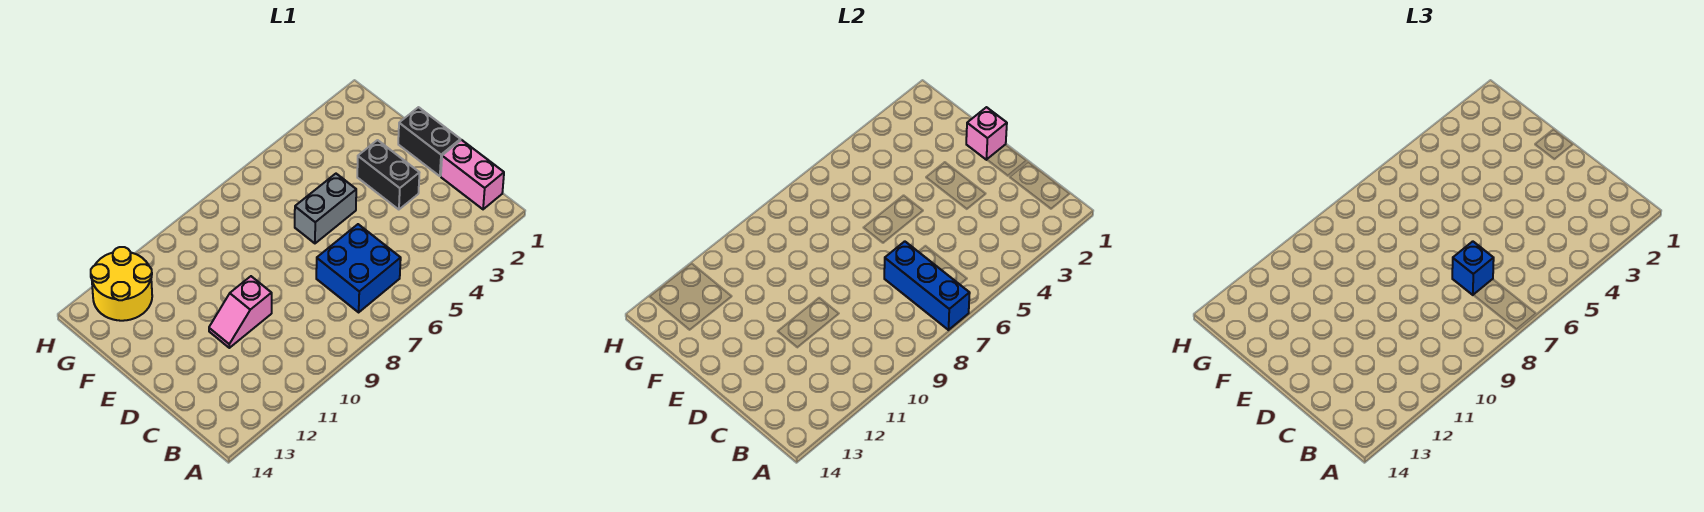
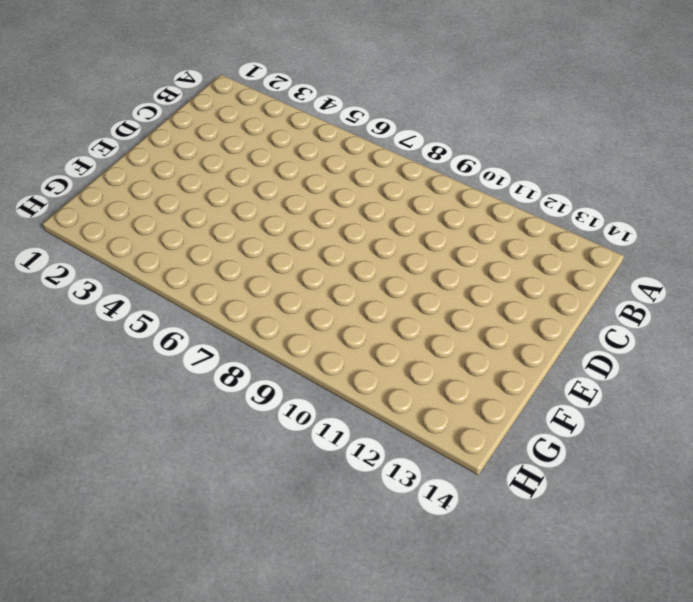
none -> pink brick B1:C1 level 1
none -> blue brick B6:C7 level 1

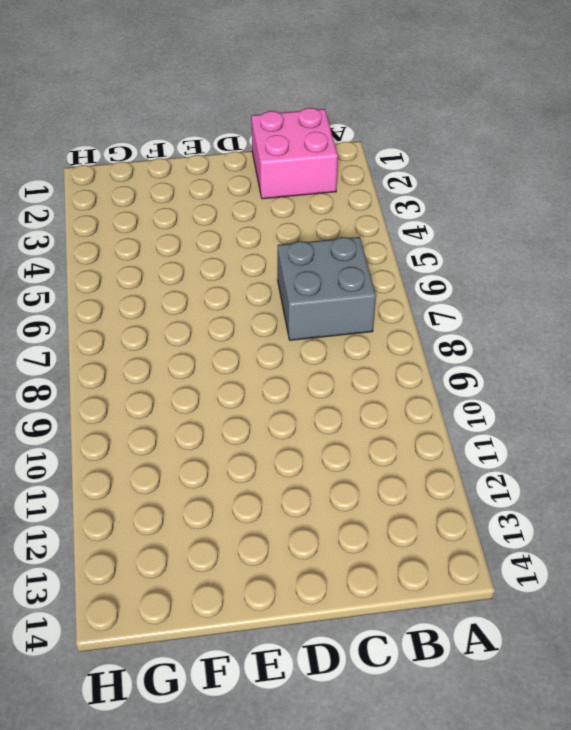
pink brick B1:C2 level 1 -> pink brick B1:C1 level 1
grey brick B6:C7 level 1 -> blue brick B6:C7 level 1
none -> black brick D1:E1 level 1
none -> black brick D3:E3 level 1

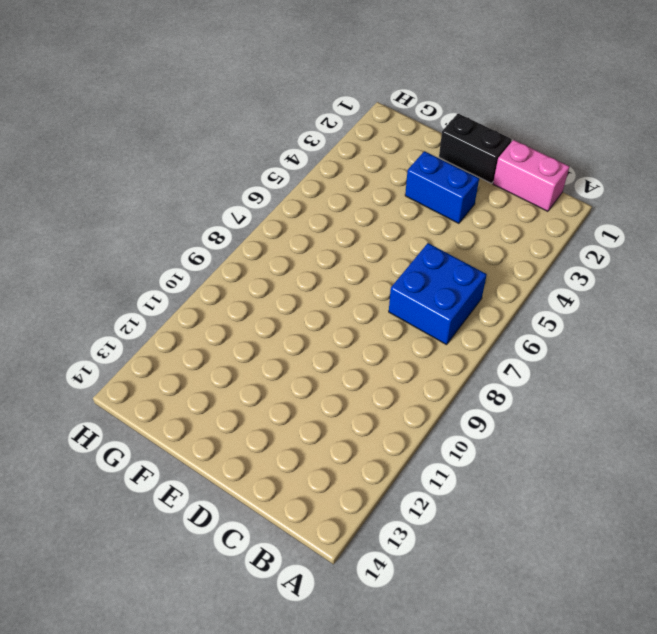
blue brick D3:E3 level 1 -> black brick D3:E3 level 1
none -> pink slope D10:D11 level 1 top 10
none -> grey brick E5:E6 level 1

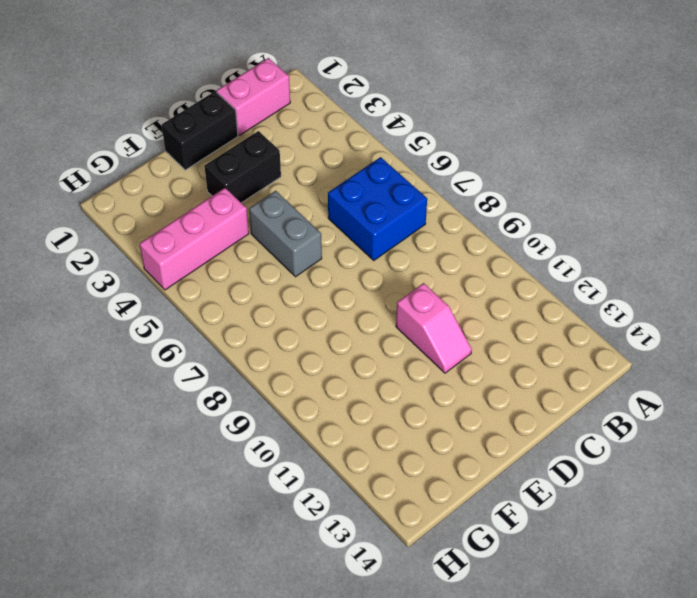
pink brick F4:H4 level 1 -> none
none -> yellow round brick G12:H13 level 1
none -> blue brick A7:C7 level 2

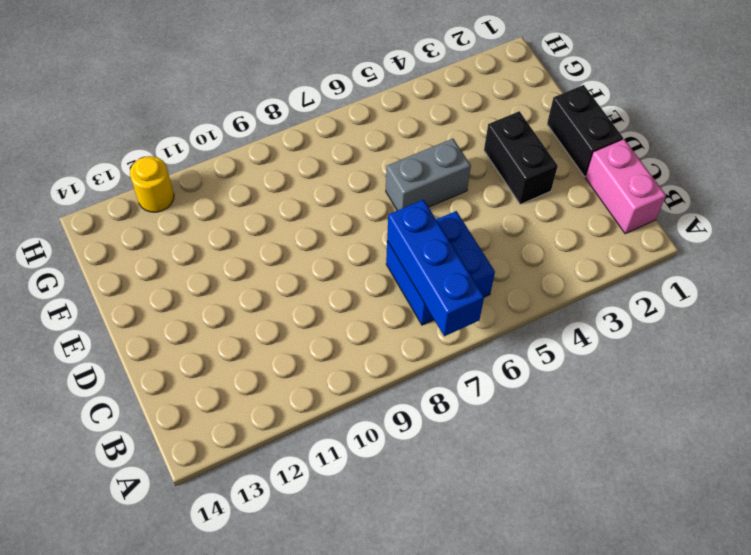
yellow round brick H12 level 1 -> yellow round brick G12:H13 level 1
none -> pink slope D10:D11 level 1 top 10
none -> pink brick E1 level 2

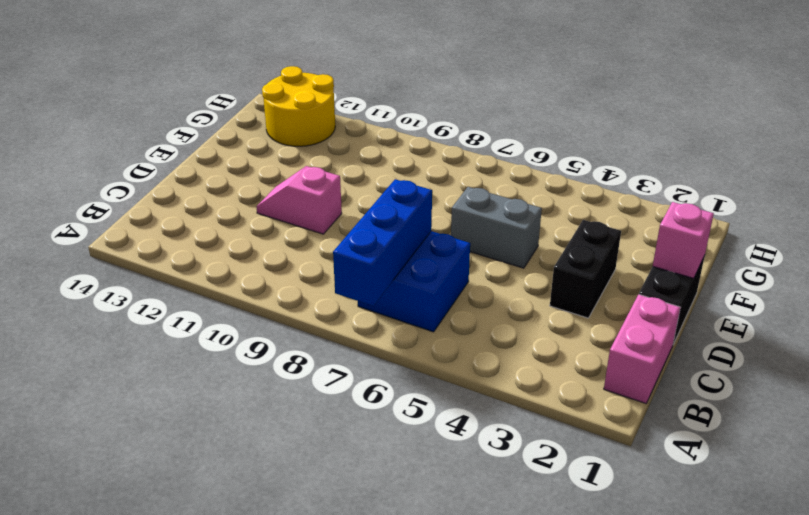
none -> blue brick C7 level 3

